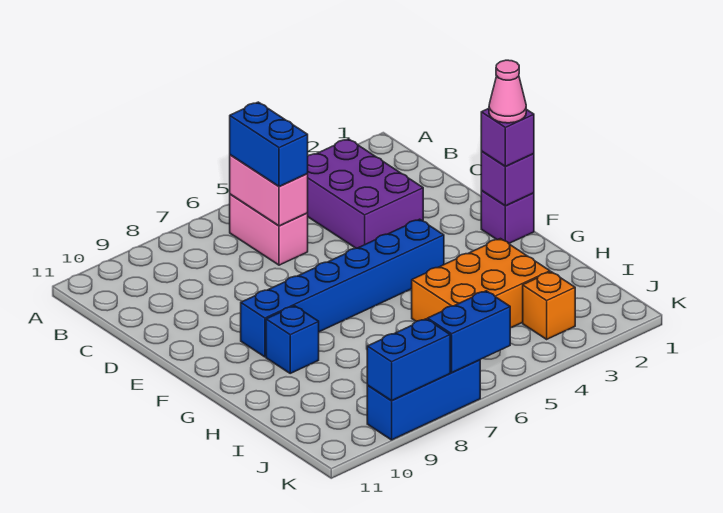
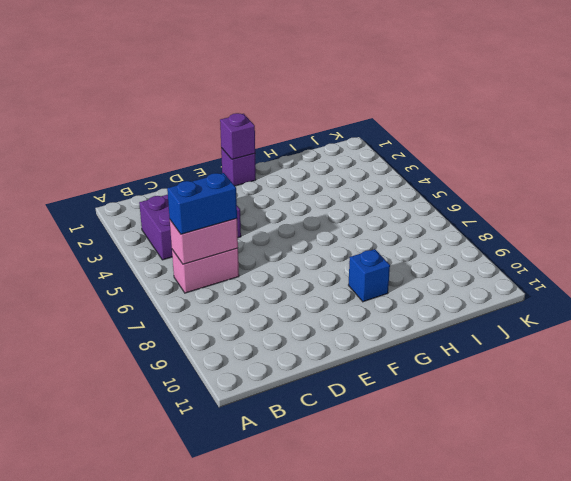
none -> blue brick F4:F9 level 1
none -> orange brick H3:I5 level 1
none -> orange brick J3 level 1

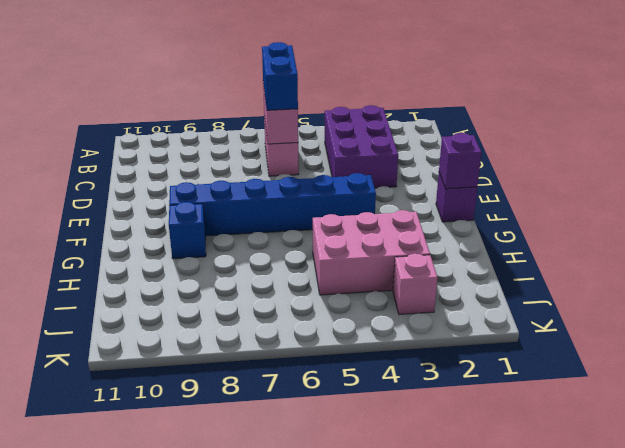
pink brick H3:I5 level 1 -> orange brick H3:I5 level 1
pink brick J3 level 1 -> orange brick J3 level 1
none -> blue brick K7:K9 level 1
none -> blue brick K6:K7 level 2
none -> blue brick K8:K9 level 2

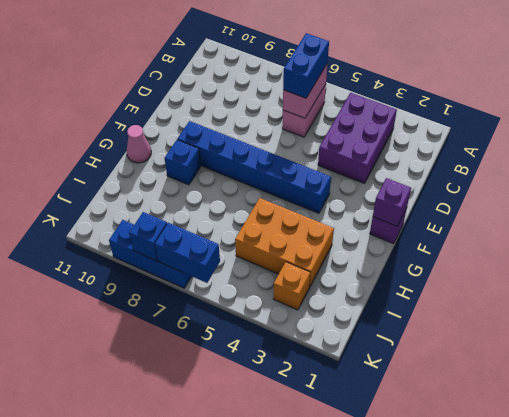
pink cone G11 level 1 -> pink cone F1 level 4
blue brick K8 level 2 -> blue brick K8:K9 level 2
none -> purple brick F1 level 3

